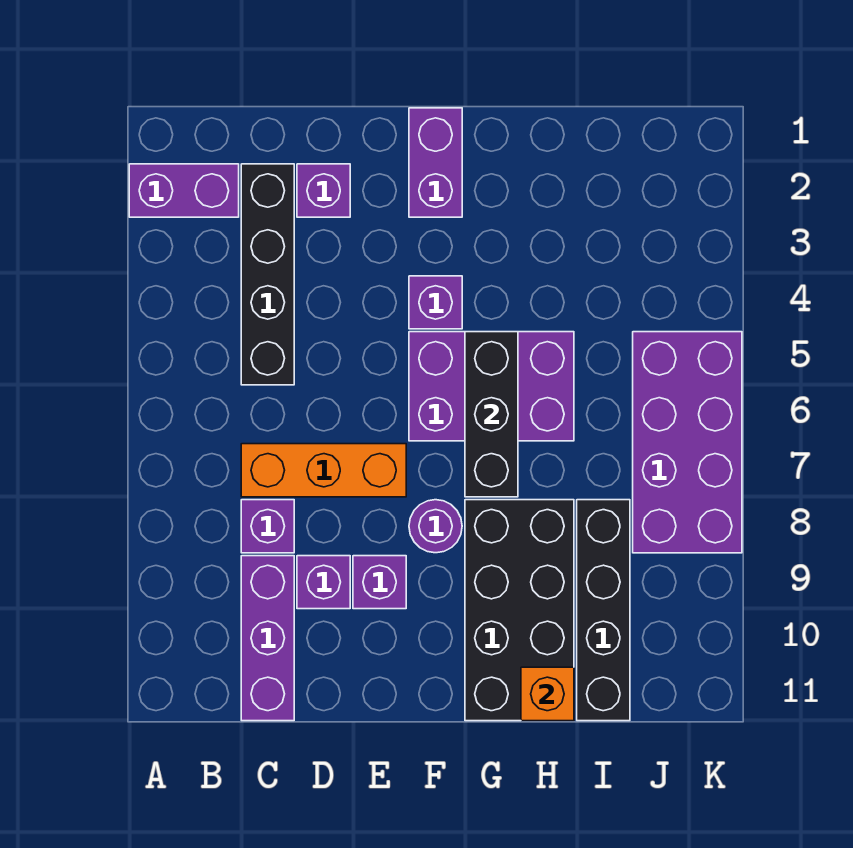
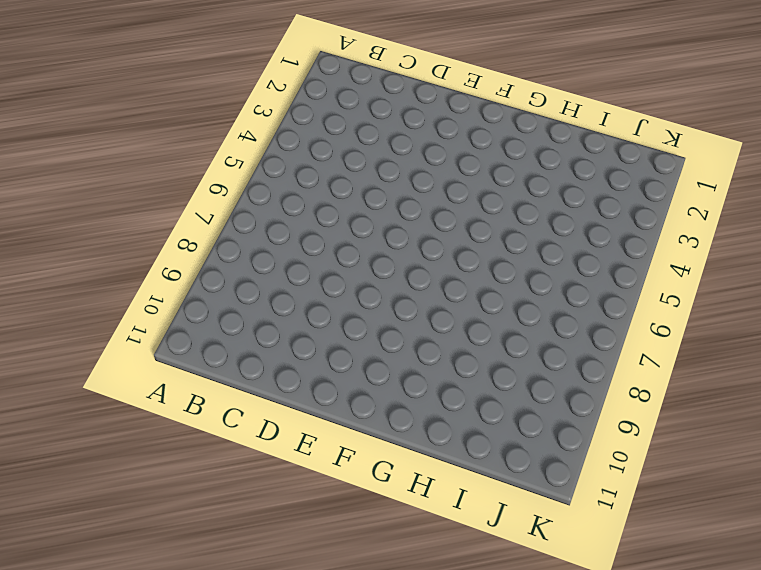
none -> purple brick A2:B2 level 1
none -> black brick C2:C5 level 1
none -> orange brick C7:E7 level 1

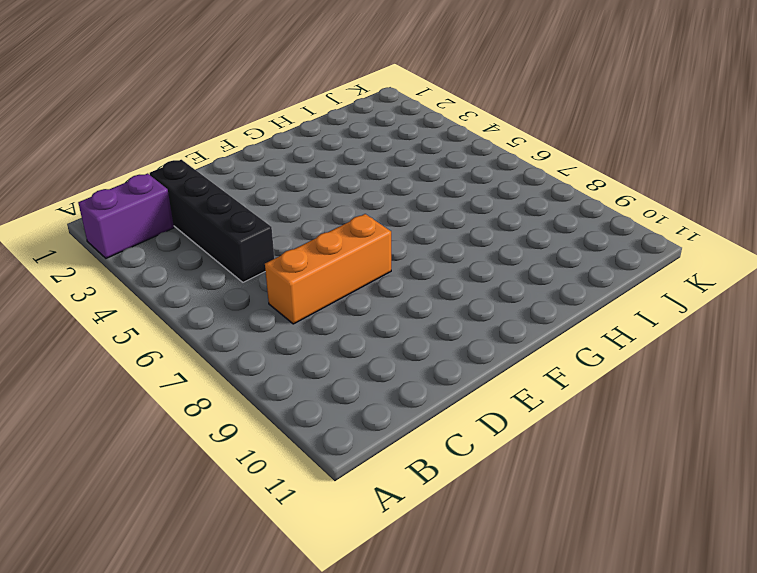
none -> purple brick C8 level 1
none -> purple brick C9:C11 level 1
none -> purple brick D2 level 1

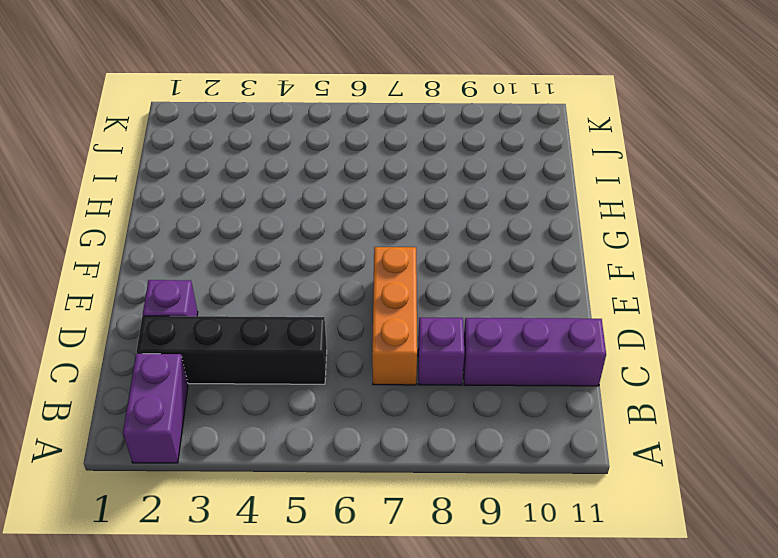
none -> purple brick D9 level 1
none -> purple brick E9 level 1
none -> purple brick F1:F2 level 1

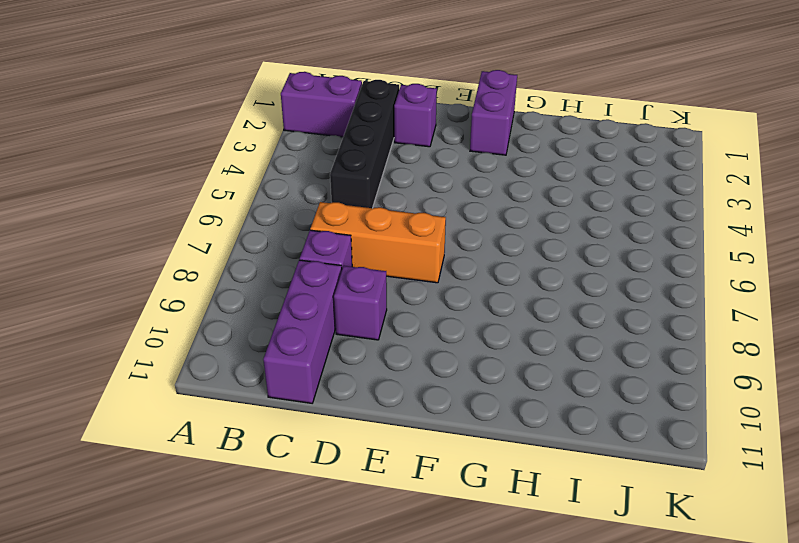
none -> purple brick E9 level 1
none -> purple brick F4 level 1
none -> purple brick F5:H6 level 1

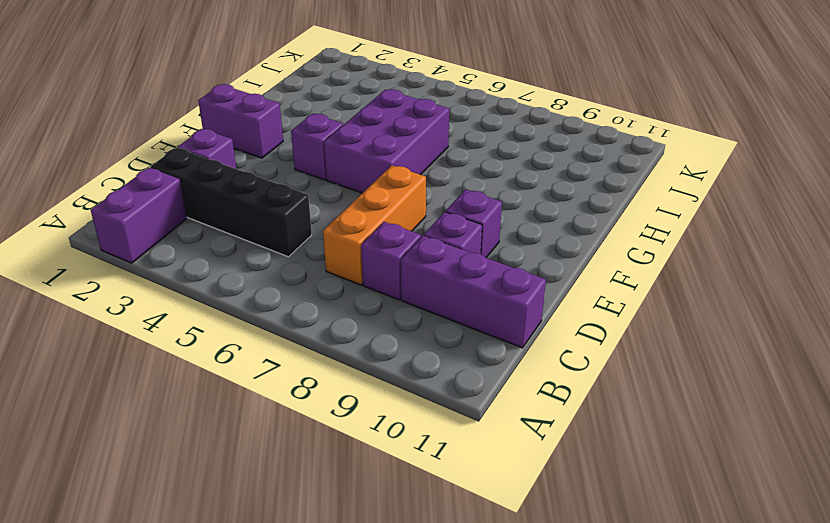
none -> purple round brick F8 level 1
none -> black brick G8:H11 level 1
none -> black brick I8:I11 level 1

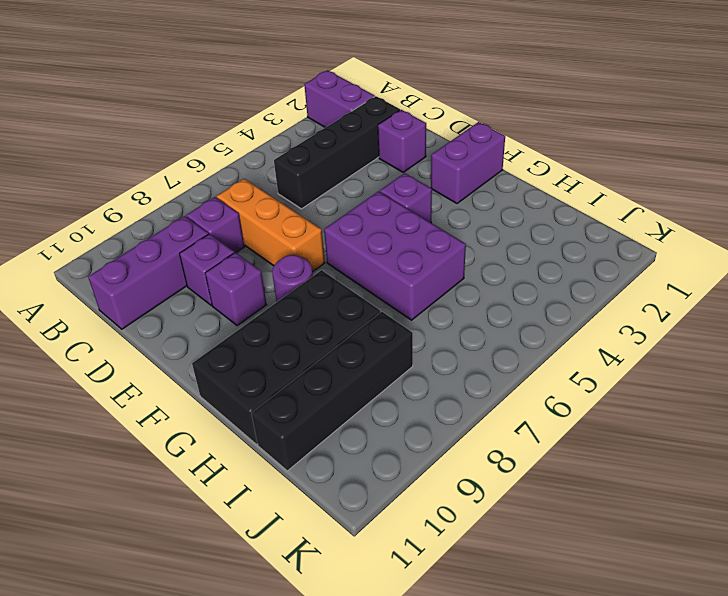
none -> purple brick J5:K8 level 1
none -> black brick G5:G7 level 2
none -> orange brick H11 level 2

